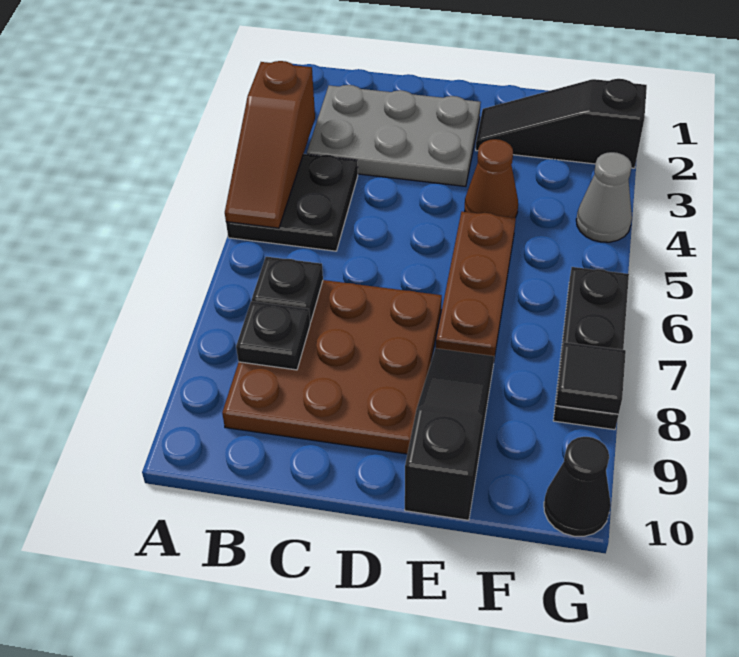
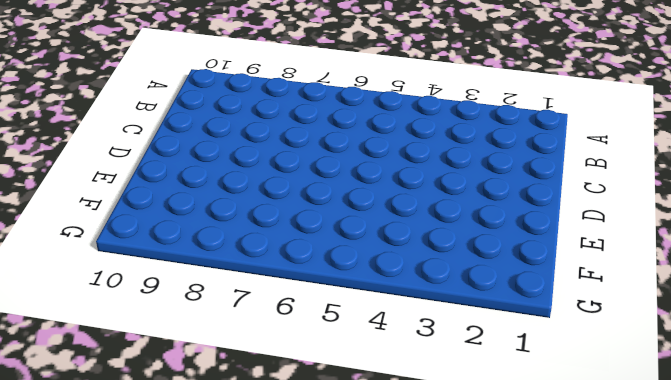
none -> black plate A4:B5 level 1
none -> grey plate B2:D3 level 1
none -> brown plate B7:D9 level 1

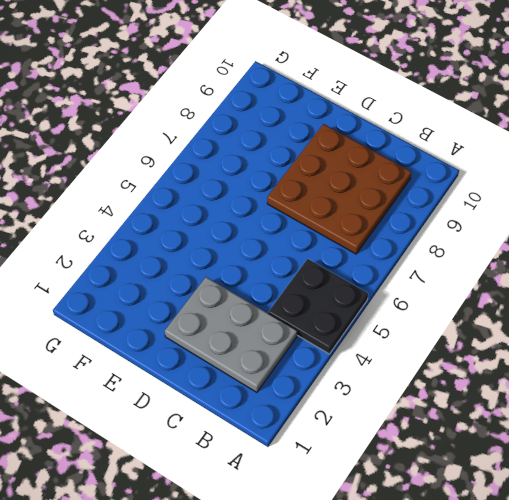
none -> black slope E2:G2 level 1 top G
none -> brown cone E4 level 1
none -> brown plate E5:E7 level 1

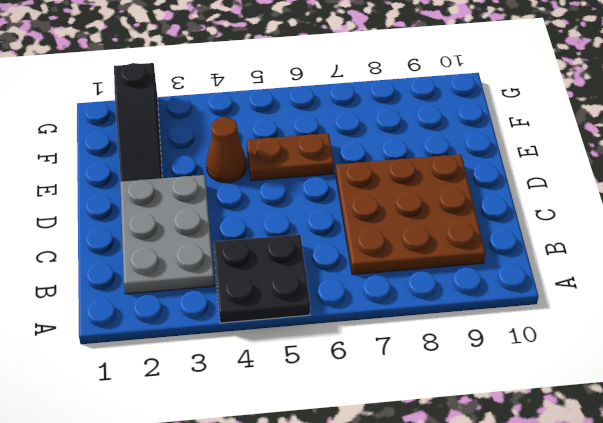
brown plate E5:E6 level 1 -> brown plate E5:E7 level 1
none -> black slope E8:E10 level 1 top 10
none -> grey cone G4 level 1
none -> black plate G6:G8 level 1

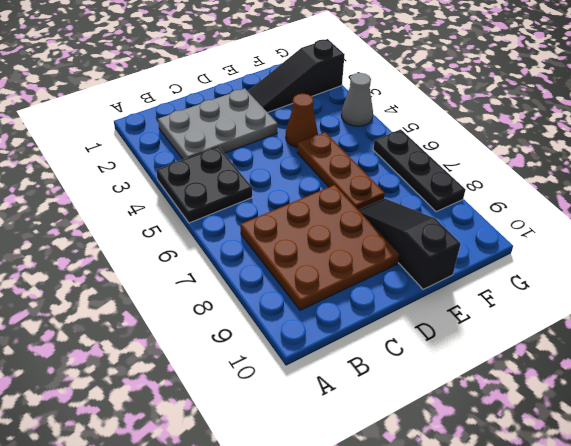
none -> black cone G10 level 1
none -> brown slope A3:A5 level 2 top 3
none -> black plate B7 level 2

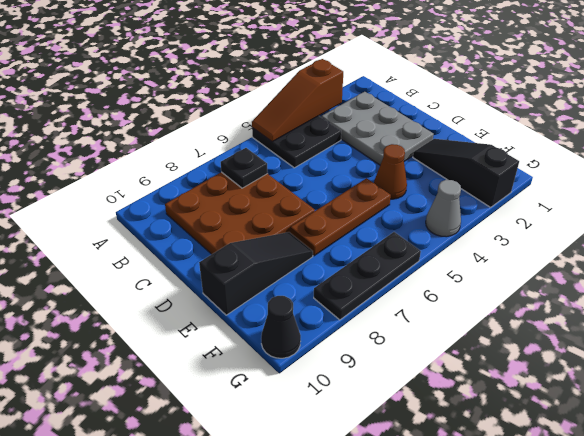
none -> black plate B8 level 2
none -> black tile G8 level 2

